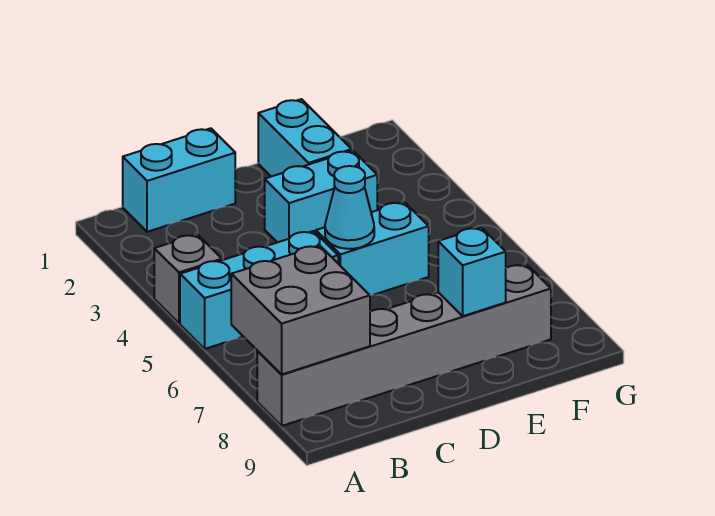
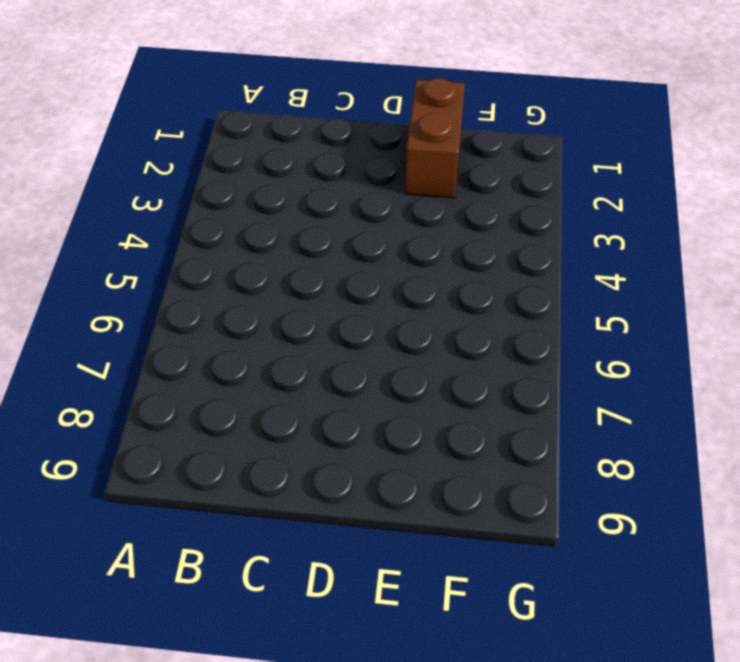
brown brick E1:E2 level 1 -> cyan brick E1:E2 level 1
none -> grey brick A4 level 1
none -> cyan brick A5:C5 level 1

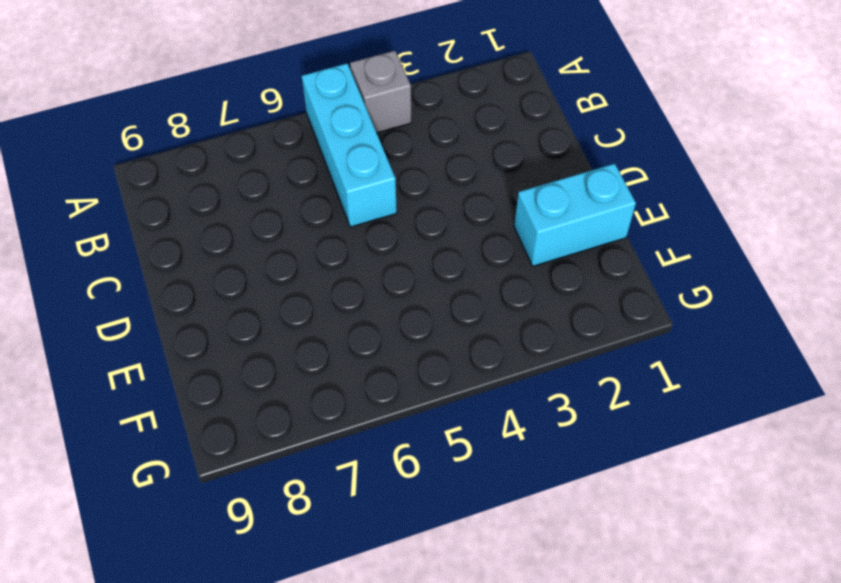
none -> grey brick A8:F8 level 1
none -> cyan brick B1:C1 level 1

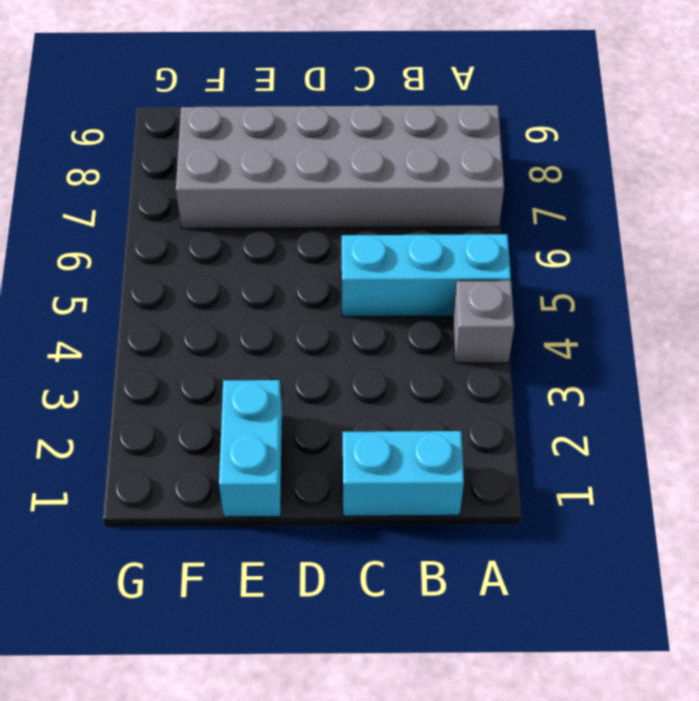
grey brick A7:F8 level 1 -> grey brick A8:F8 level 1
none -> cyan brick D3:E3 level 1
none -> cyan brick D5:E5 level 1

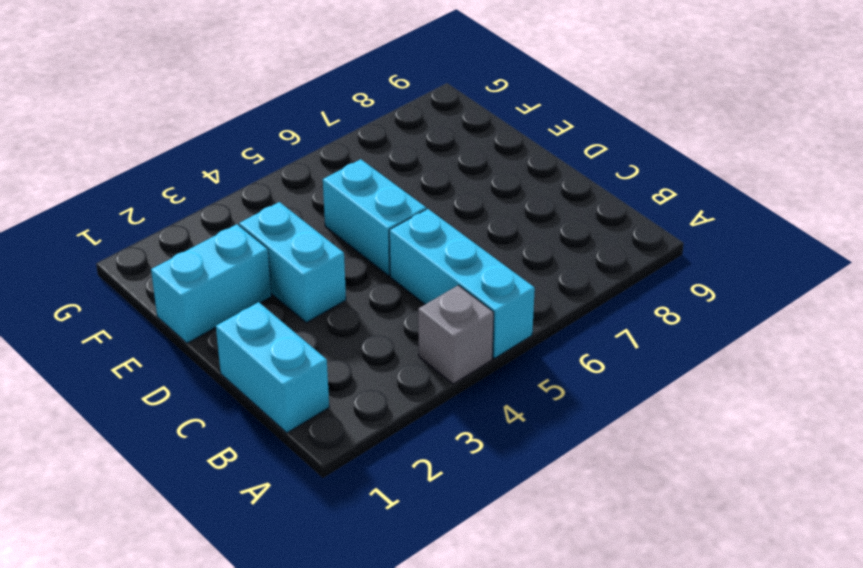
none -> grey brick A8:F8 level 1
none -> grey brick A7:B8 level 2

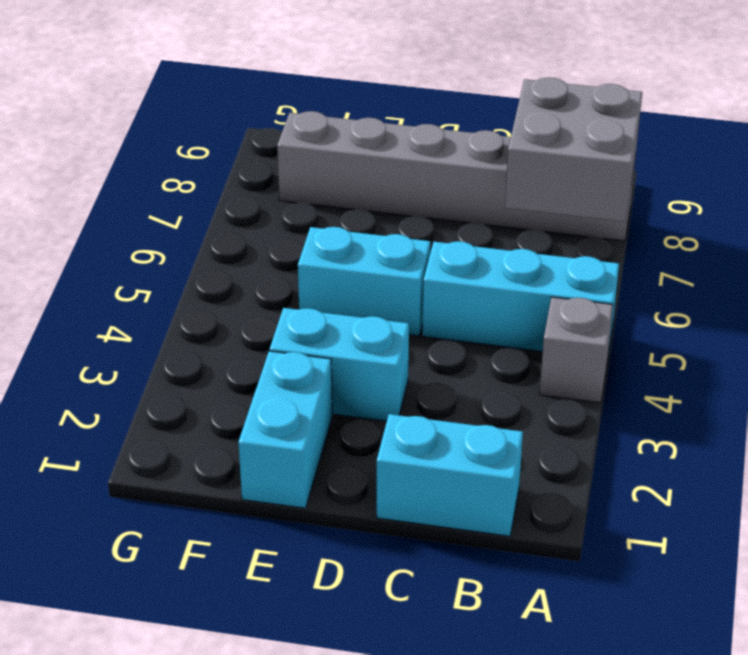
none -> cyan cone D5 level 2
none -> cyan brick E8 level 2

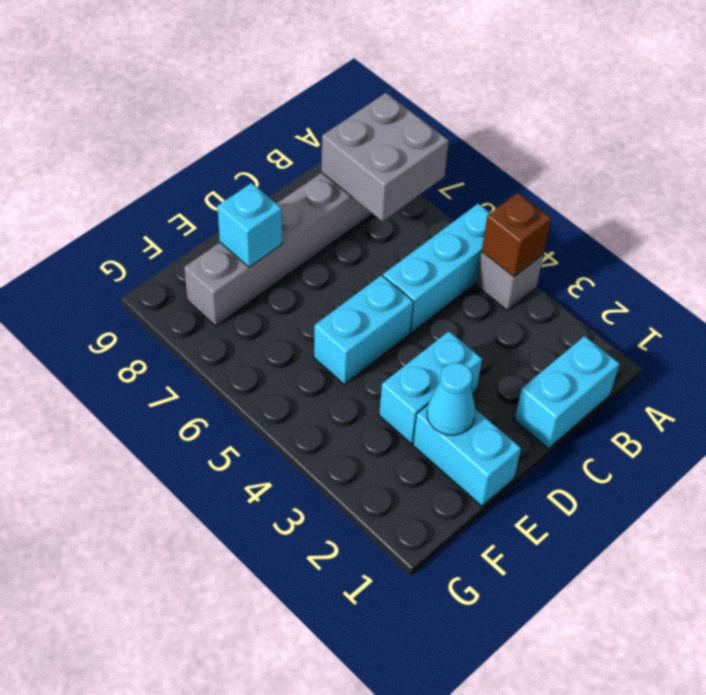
brown brick A4 level 2 -> none
cyan cone E2 level 2 -> cyan cone D5 level 2

